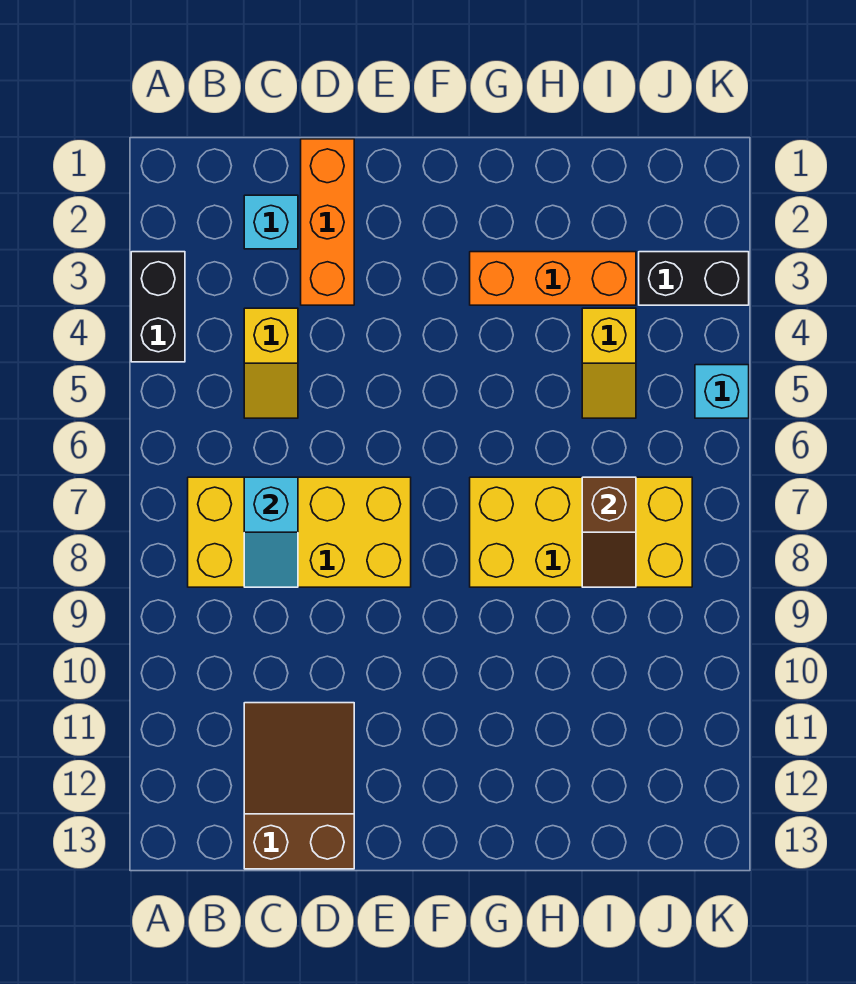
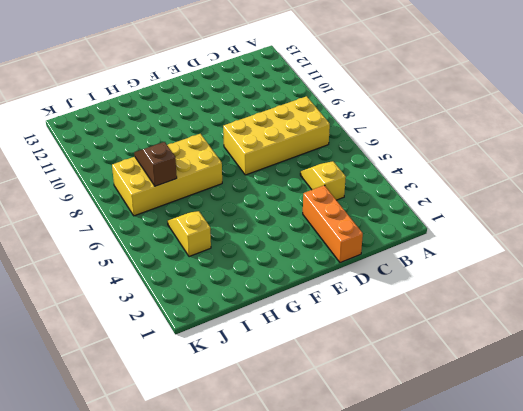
none -> black brick A3:A4 level 1
none -> cyan brick C2 level 1
none -> brown slope C11:D13 level 1 top 13

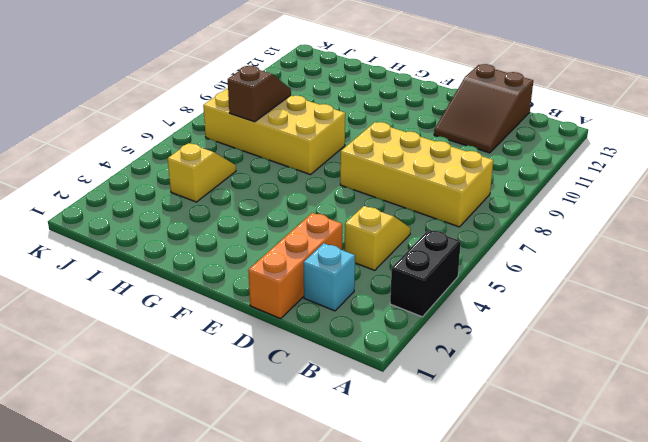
none -> orange brick G3:I3 level 1
none -> black brick J3:K3 level 1
none -> cyan brick K5 level 1

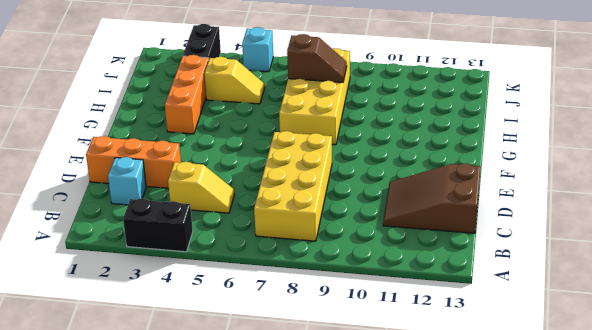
none -> cyan slope C7:C8 level 2 top 7

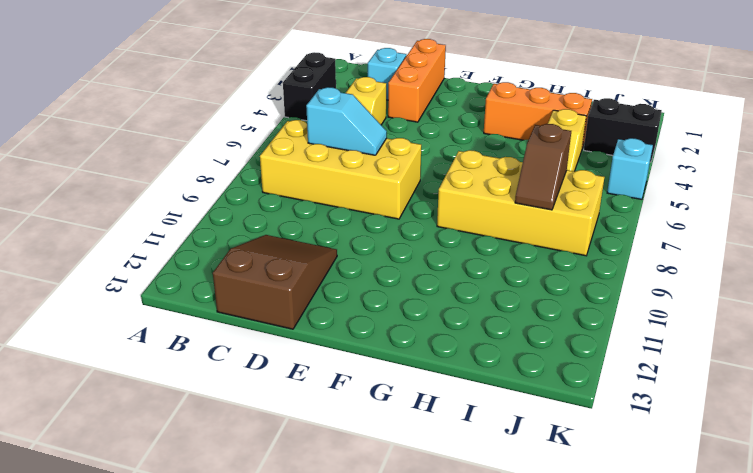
cyan slope C7:D7 level 2 top C -> cyan slope C7:C8 level 2 top 7

